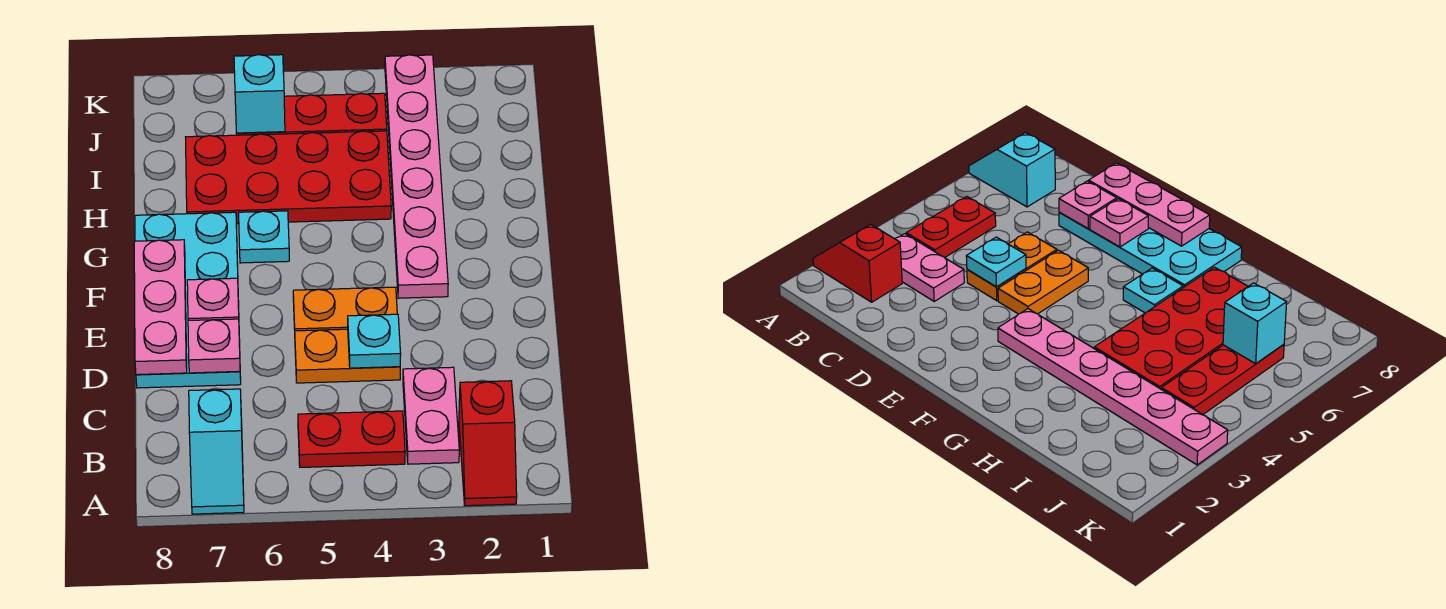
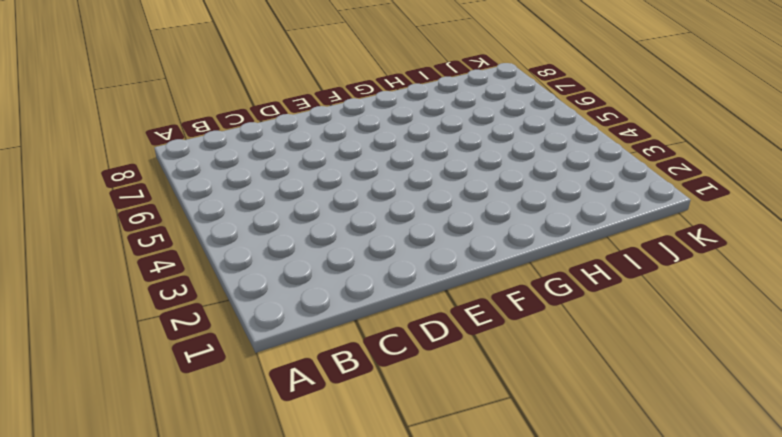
none -> red slope A2:B2 level 1 top B
none -> cyan slope A7:B7 level 1 top B
none -> pink plate B3:C3 level 1

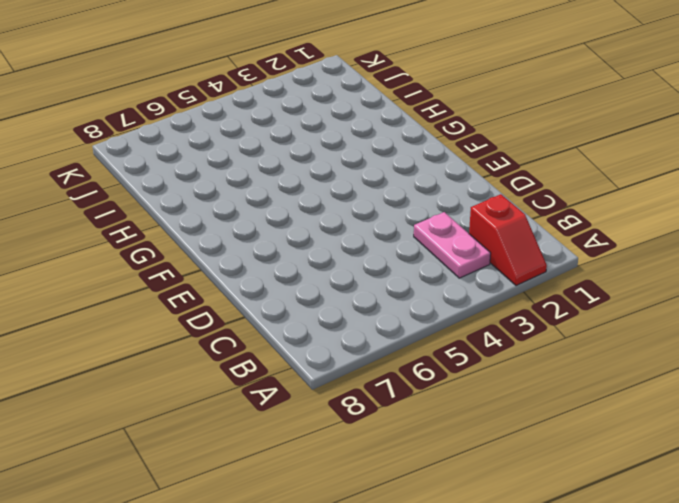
none -> cyan slope A7:B7 level 1 top B
none -> red plate B4:B5 level 1
none -> orange plate D4:D5 level 1

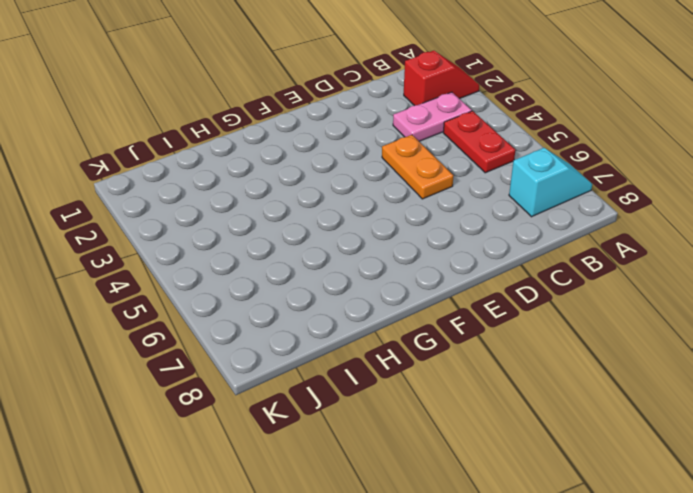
none -> cyan plate D7:G8 level 1
none -> orange plate E4:E5 level 1
none -> pink plate F3:K3 level 1

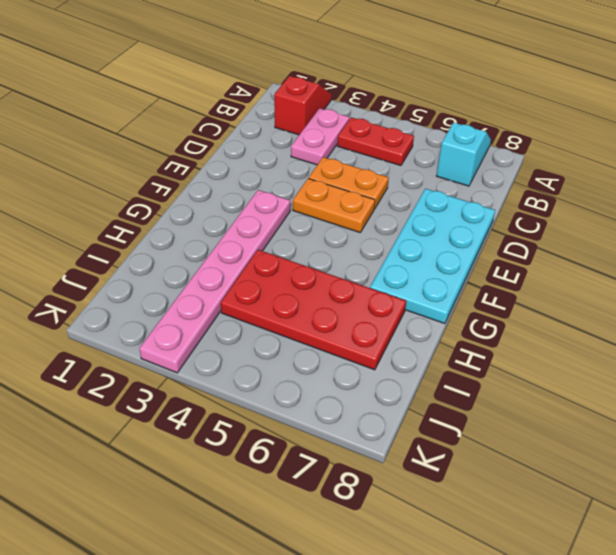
none -> cyan plate G6 level 1
none -> red plate J4:J6 level 1
none -> cyan plate D4 level 2

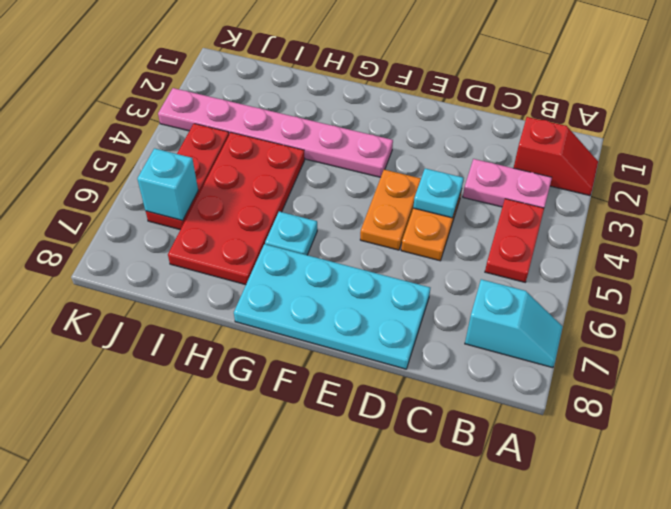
none -> pink plate D7 level 2
none -> pink plate D8:F8 level 2
none -> pink plate E7 level 2

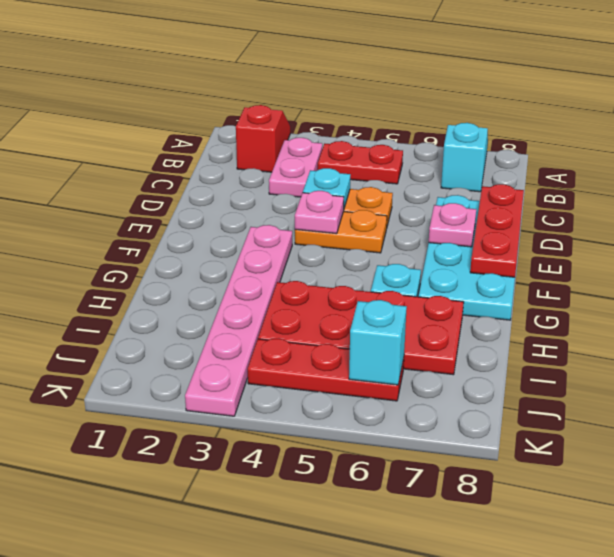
red plate D8:F8 level 2 -> pink plate D8:F8 level 2
pink plate E4 level 2 -> pink plate D7 level 2

